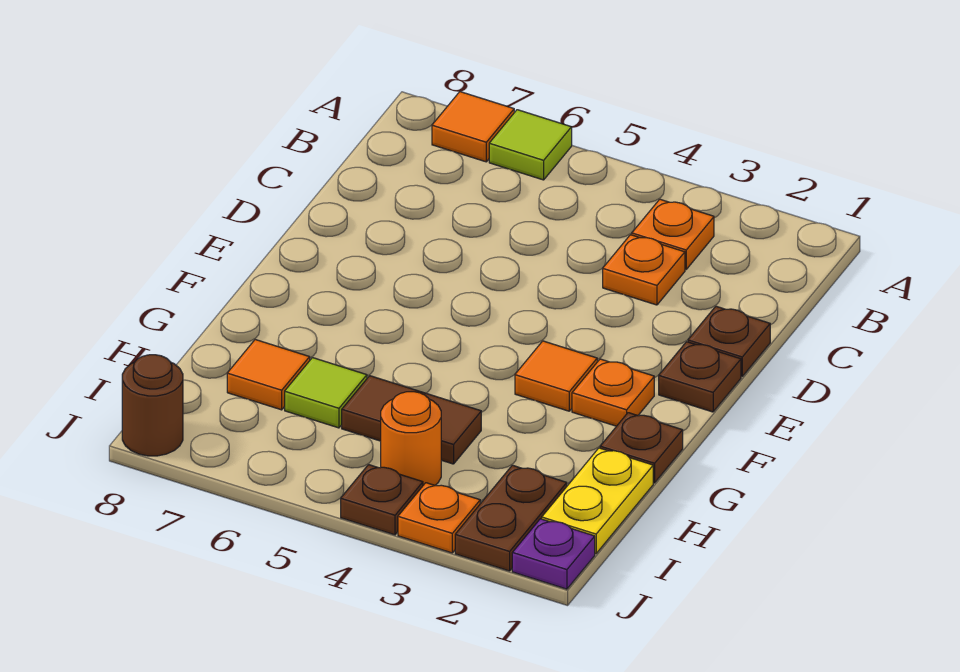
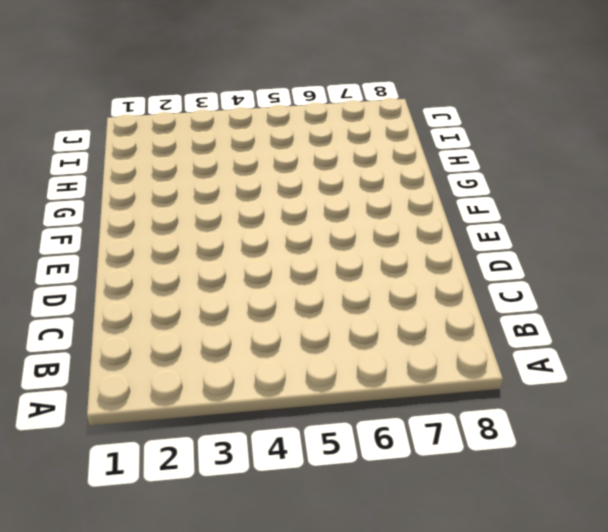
none -> lime tile A6 level 1
none -> orange tile A7 level 1
none -> orange plate B3 level 1

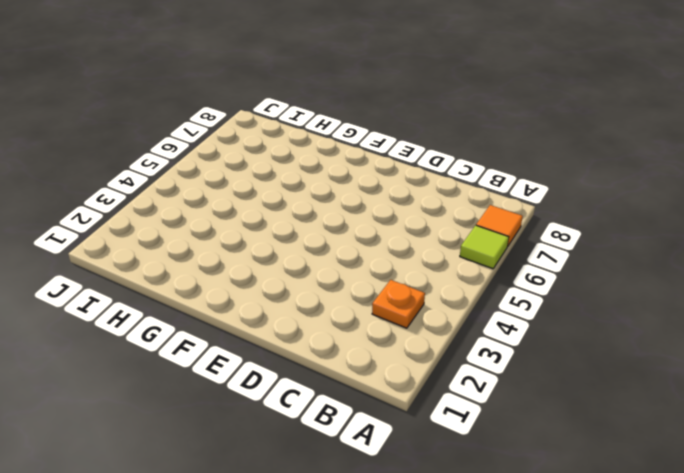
none -> orange plate C3 level 1
none -> brown plate D1 level 1
none -> brown plate E1 level 1

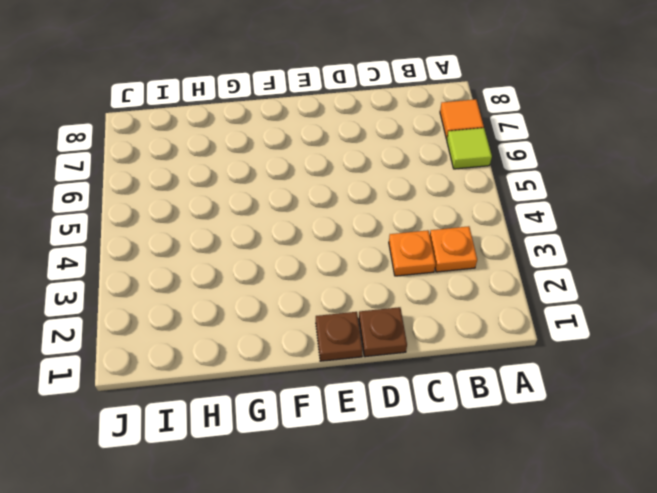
none -> orange plate F2 level 1
none -> orange tile F3 level 1
none -> brown plate G1 level 1

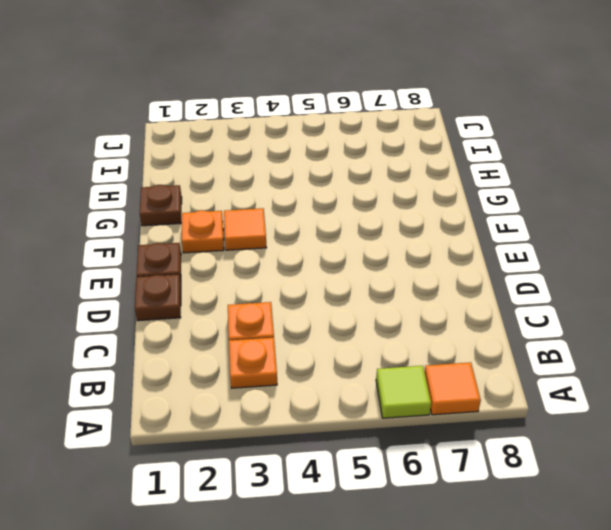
none -> yellow plate H1:I1 level 1
none -> brown tile H4:H5 level 1
none -> lime tile H6 level 1

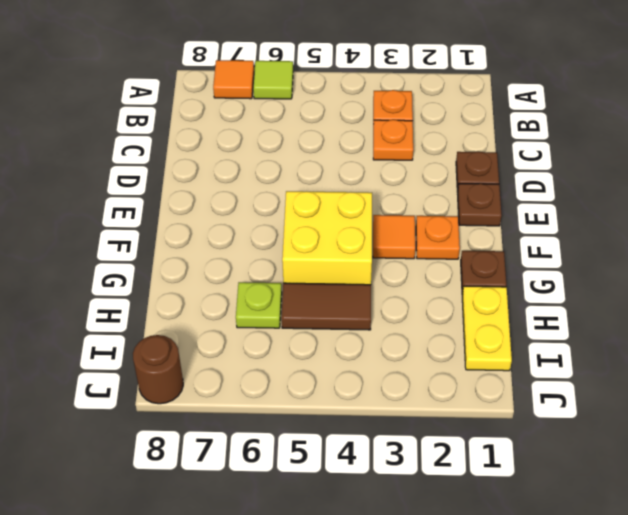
yellow brick F4:G5 level 1 -> none
lime plate H6 level 1 -> lime tile H6 level 1
none -> orange tile H7 level 1
none -> brown plate I2:J2 level 1
none -> orange round brick I4 level 1

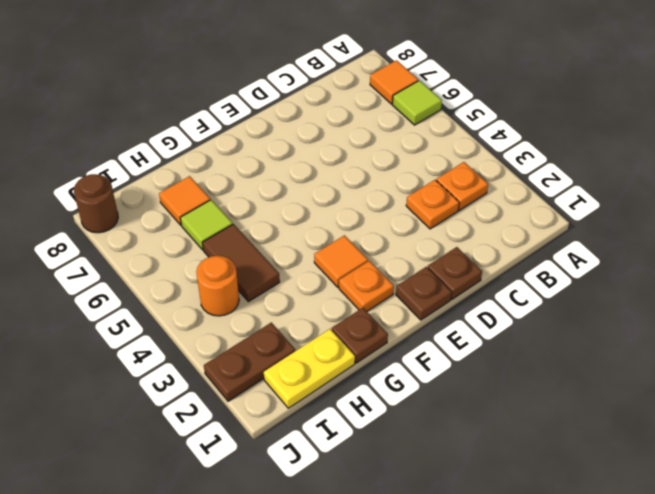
none -> purple plate J1 level 1
none -> orange plate J3 level 1
none -> brown plate J4 level 1

